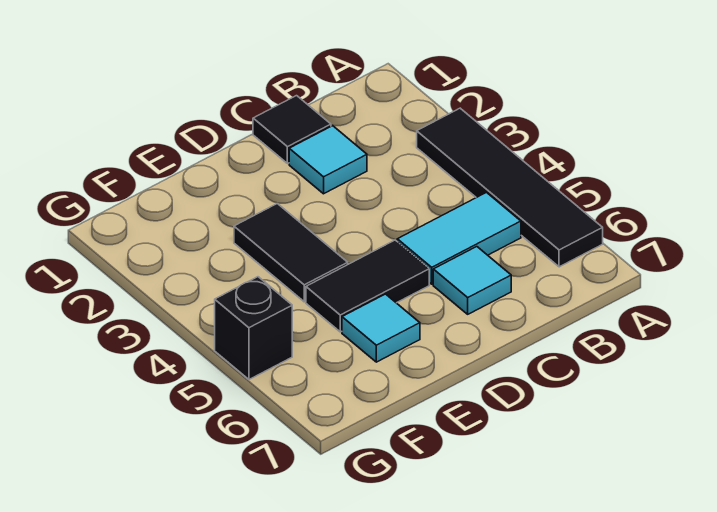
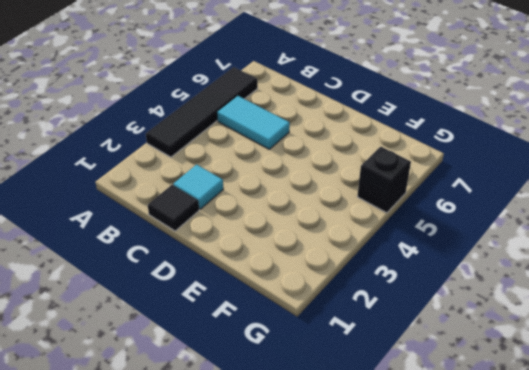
none -> cyan tile C6 level 1
none -> black tile D5:E5 level 1

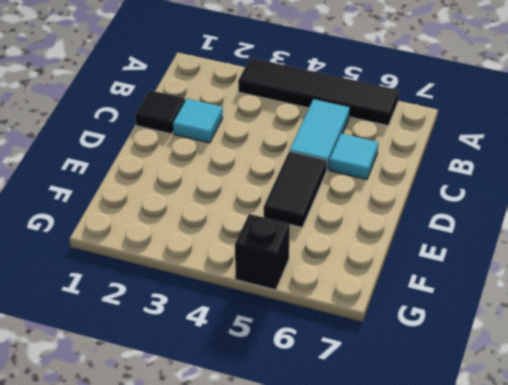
none -> black tile E3:E4 level 1
none -> cyan tile E6 level 1

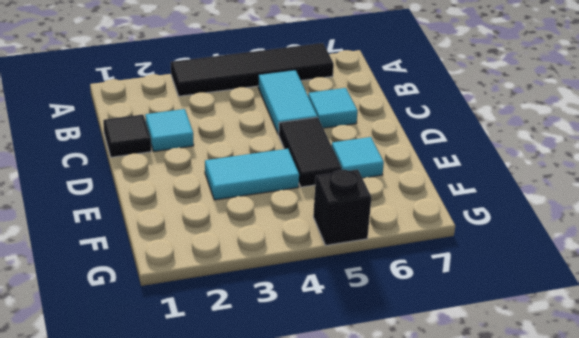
cyan tile E3:E4 level 1 -> black tile E3:E4 level 1

